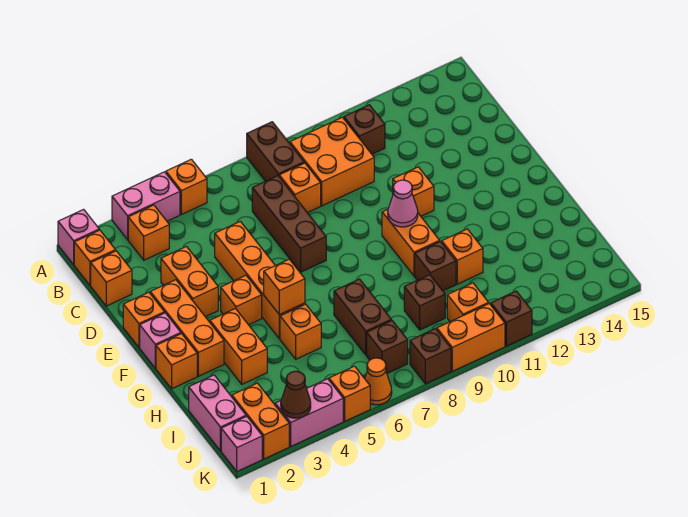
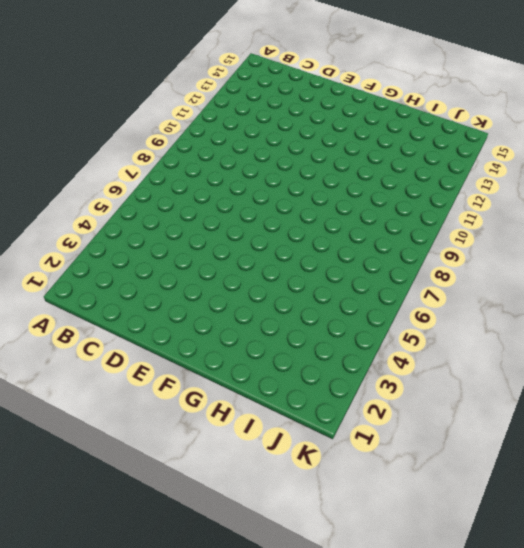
none -> pink brick A1 level 1
none -> pink brick A3:A4 level 1
none -> orange brick A5 level 1
none -> brown brick A8:B8 level 1

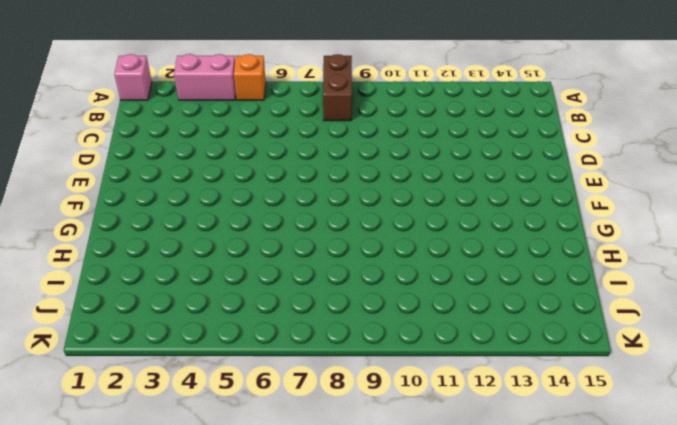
none -> orange brick B1 level 1
none -> orange brick B3 level 1
none -> orange brick B9:C10 level 1
none -> brown brick B11 level 1

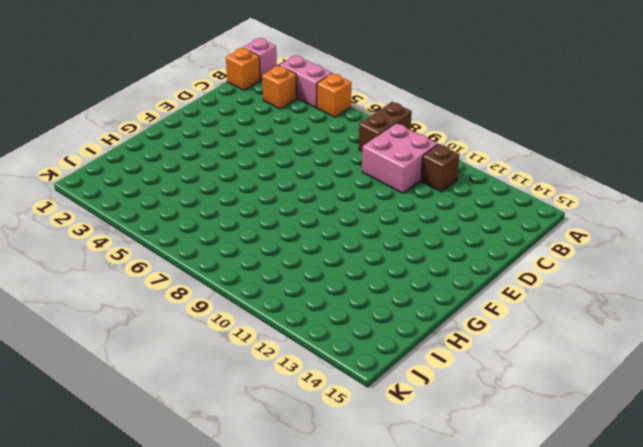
pink brick B9:C10 level 1 -> orange brick B9:C10 level 1
none -> orange brick C1 level 1
none -> brown brick C7:E7 level 1
none -> orange brick C8 level 1
none -> orange brick D3:E3 level 1

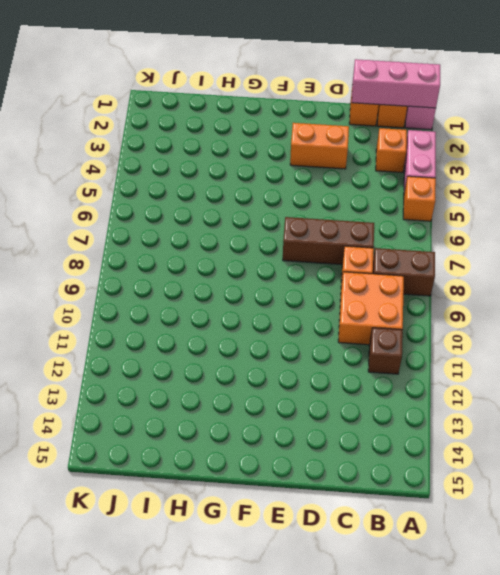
pink brick A1:C1 level 2 -> none
none -> orange brick D5:G5 level 1
none -> orange brick E1 level 1
none -> orange brick E2:G2 level 1
none -> orange brick E11 level 1

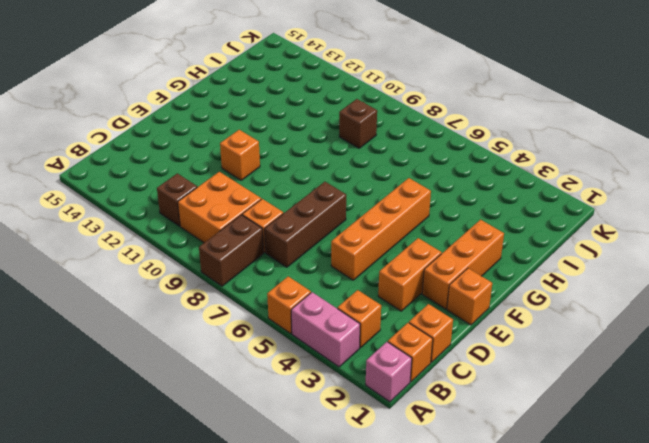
none -> pink brick F1 level 1
none -> orange brick F4 level 1
none -> orange brick F10:G10 level 1
none -> orange brick G1 level 1

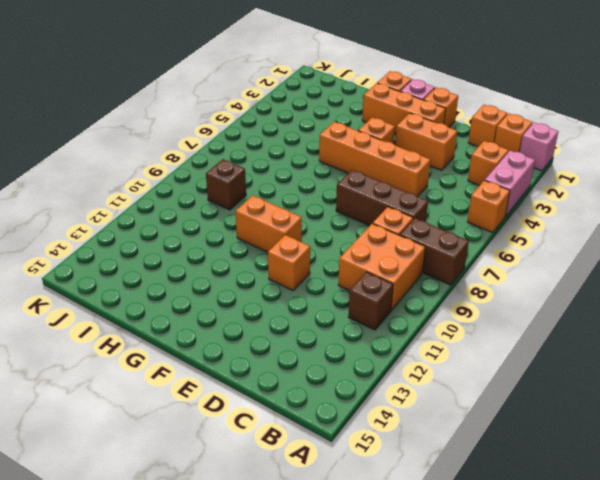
none -> orange brick G3:H3 level 1
none -> orange brick H5 level 1
none -> brown brick H7:I7 level 1
none -> brown brick H10 level 1

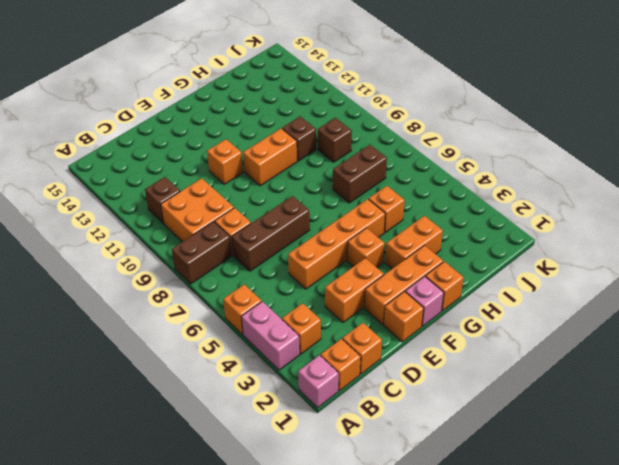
none -> orange brick H11 level 1
none -> pink brick I1:J1 level 1
none -> orange brick J2:K2 level 1
none -> brown brick J7 level 1

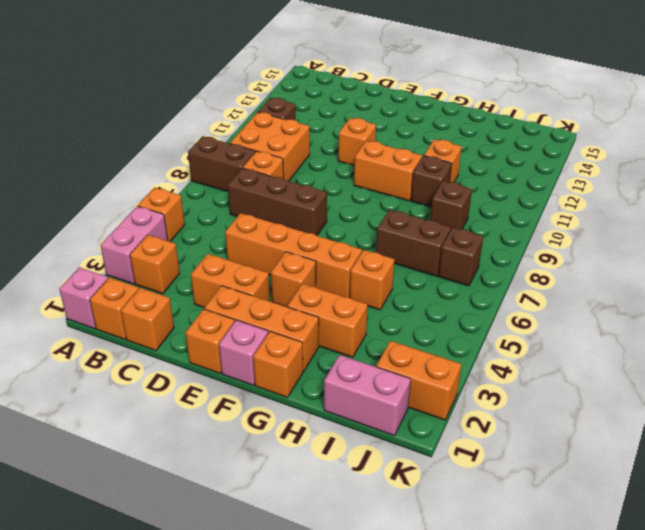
none -> orange brick J10 level 1
none -> pink brick K1 level 1
none -> pink brick K3:K4 level 1
none -> orange brick K5 level 1

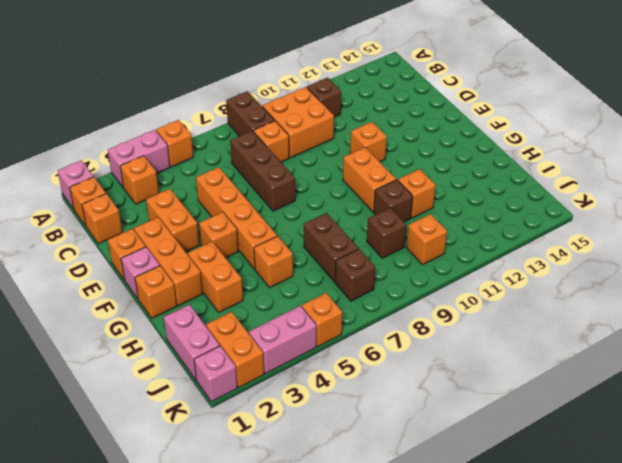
none -> orange cone K6 level 1
none -> brown brick K8 level 1
none -> orange brick K9:K10 level 1
none -> brown brick K11 level 1

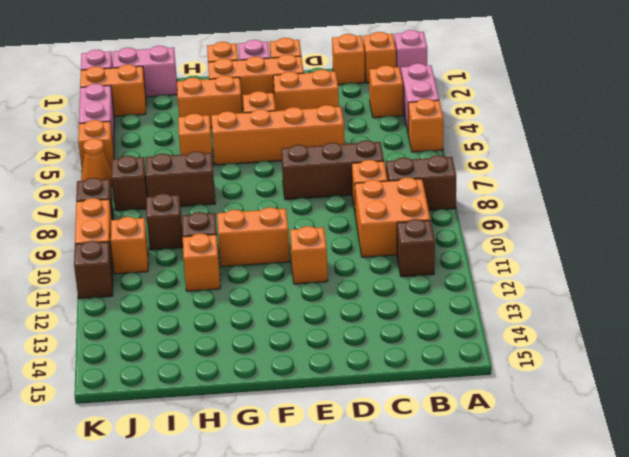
none -> pink cone F10 level 2
none -> orange brick G5 level 2
none -> brown cone K3 level 2

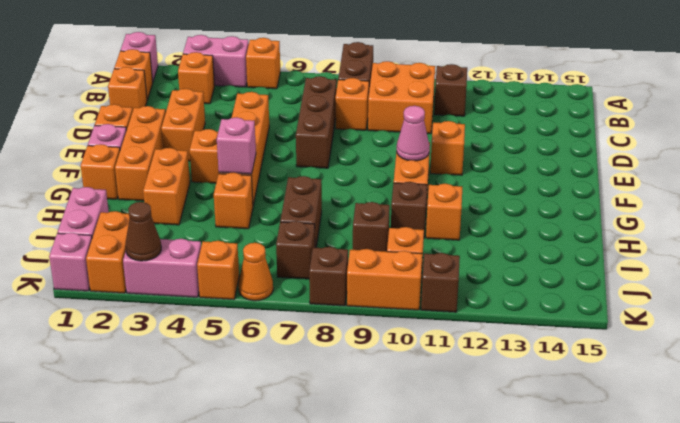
pink brick G5 level 2 -> orange brick G5 level 2

